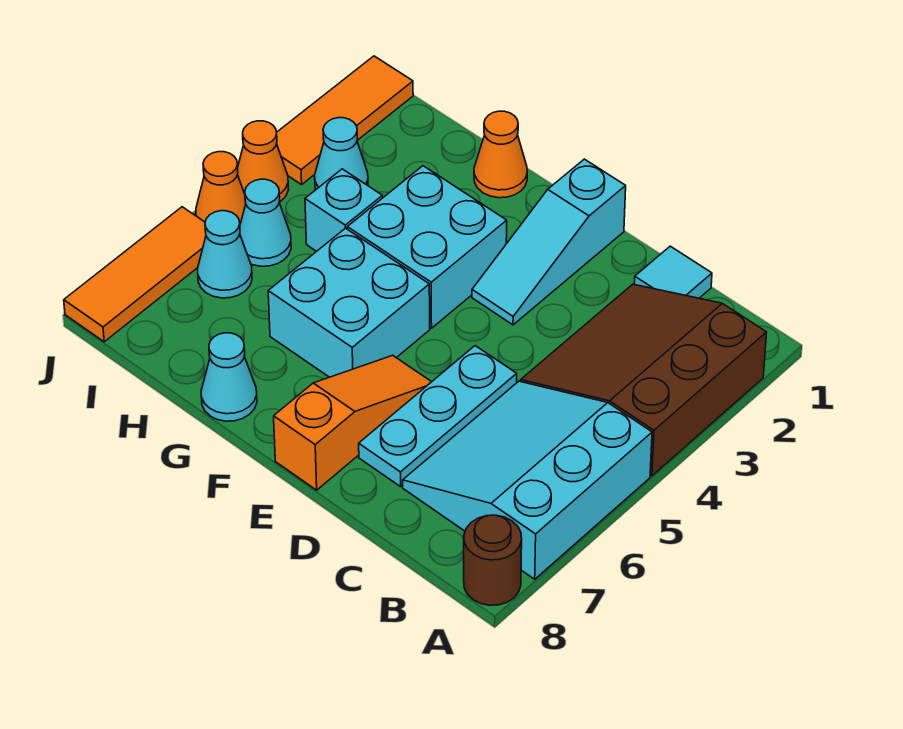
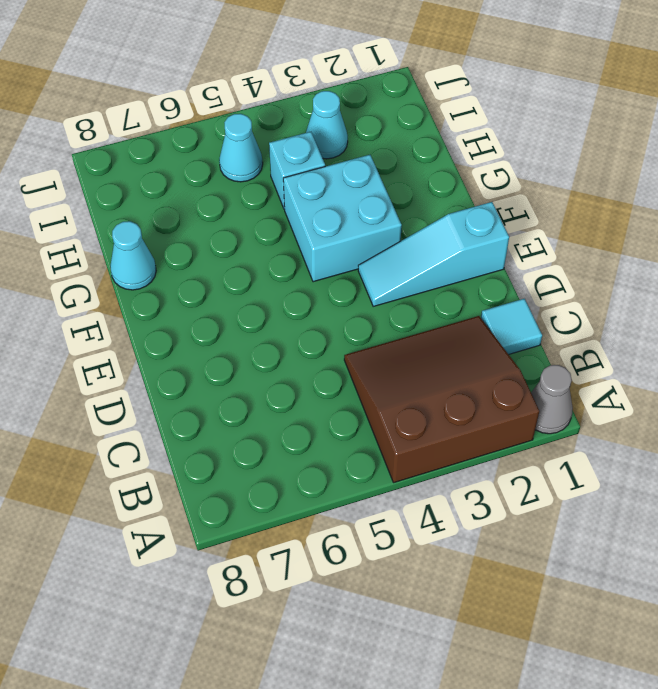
grey cone A1 level 1 -> none
none -> cyan slope A5:C7 level 1 top A
none -> brown round brick A8 level 1
none -> cyan plate D5:D7 level 1

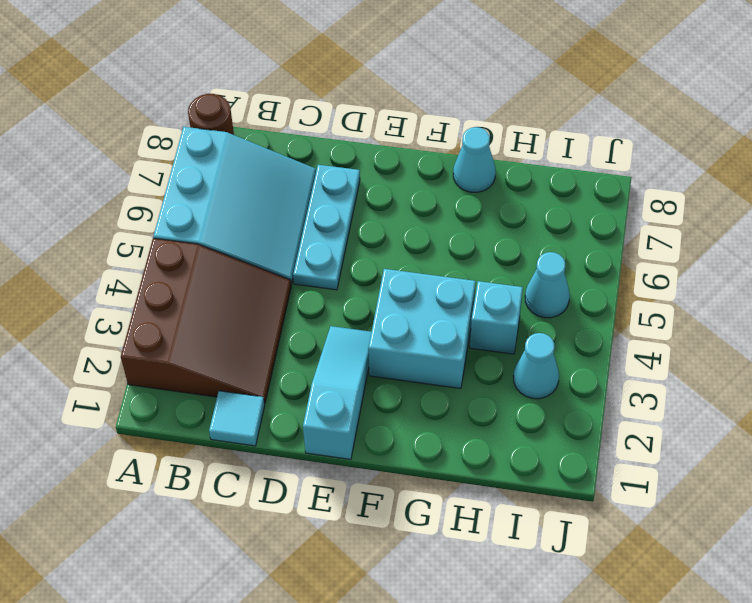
none -> orange slope E6:E8 level 1 top 8
none -> cyan brick F5:G6 level 1
none -> orange cone G1 level 1

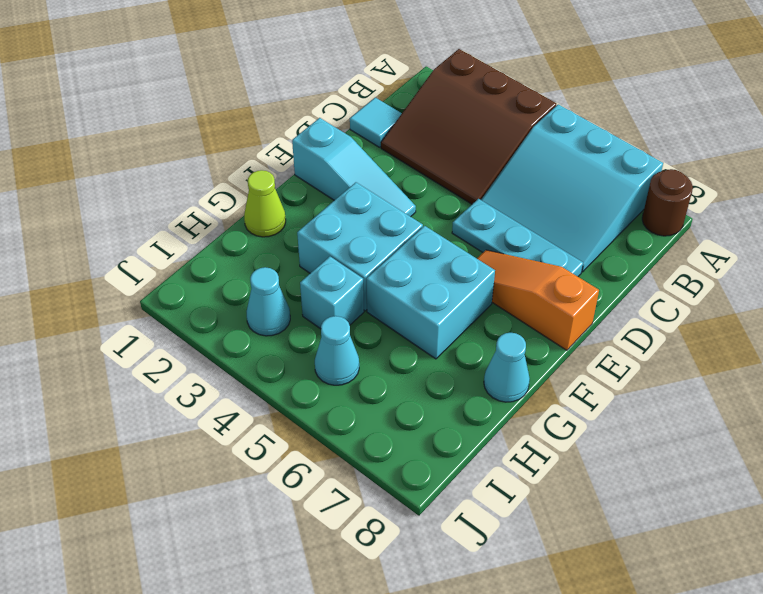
lime cone G1 level 1 -> orange cone G1 level 1
none -> cyan cone I6 level 1
none -> orange tile J1:J3 level 1
none -> orange cone J4 level 1

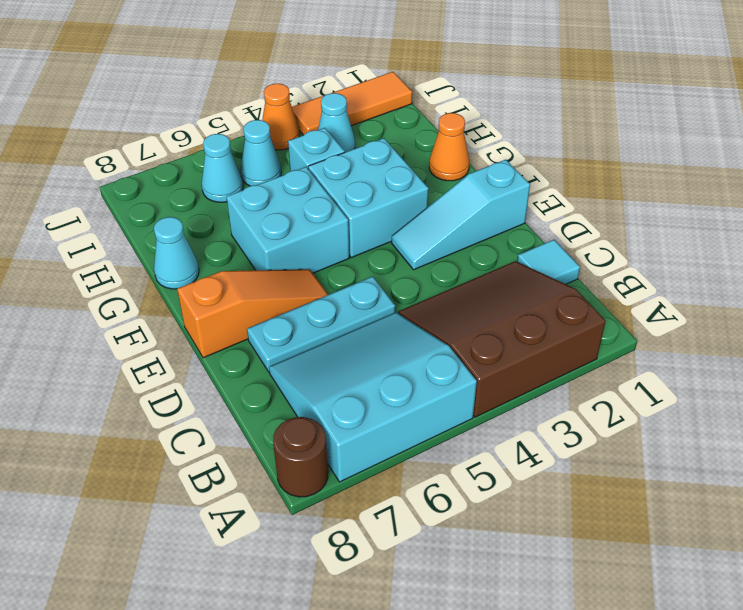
none -> orange cone J5 level 1
none -> orange tile J6:J8 level 1

